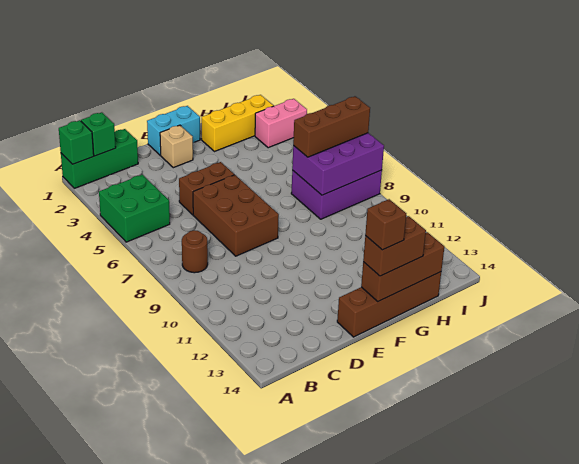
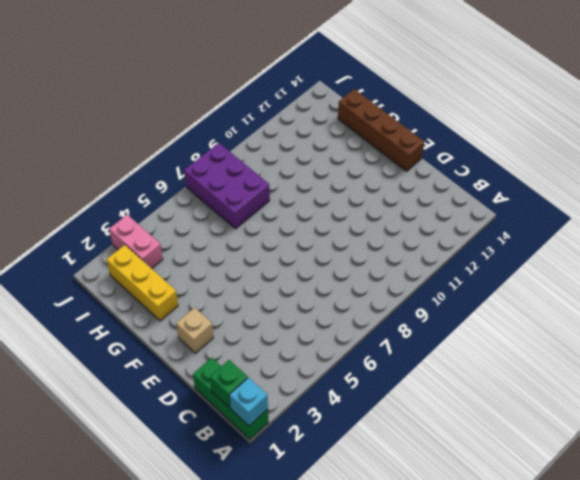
cyan brick A1 level 2 -> green brick A1 level 2
none -> green brick A4:B5 level 1
none -> brown round brick B8 level 1
none -> brown brick D5:E5 level 1

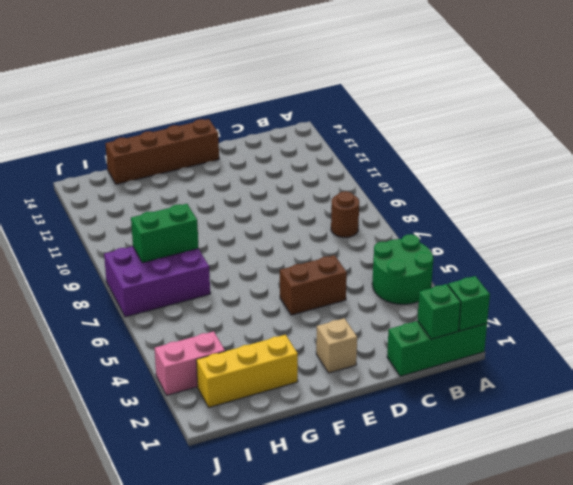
green round brick A4:B5 level 1 -> green brick A4:B5 level 1
green brick H8:I8 level 2 -> purple brick H7:J8 level 2
none -> brown brick D6:E8 level 1
none -> cyan brick E1:F1 level 1
none -> brown brick F14:H14 level 2

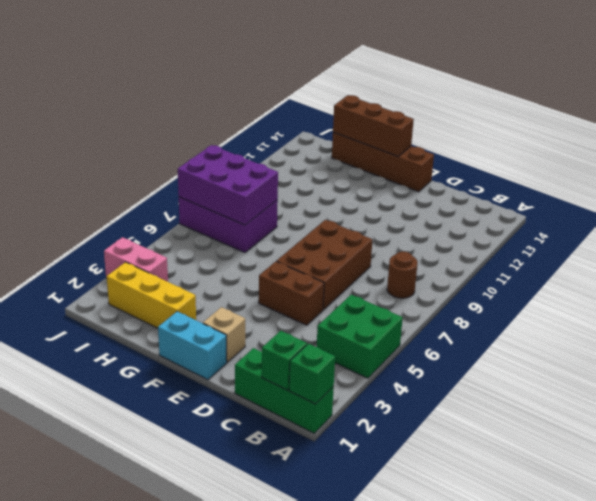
none -> brown brick F14:G14 level 3
none -> brown brick H7:J7 level 3
none -> brown brick F14 level 4

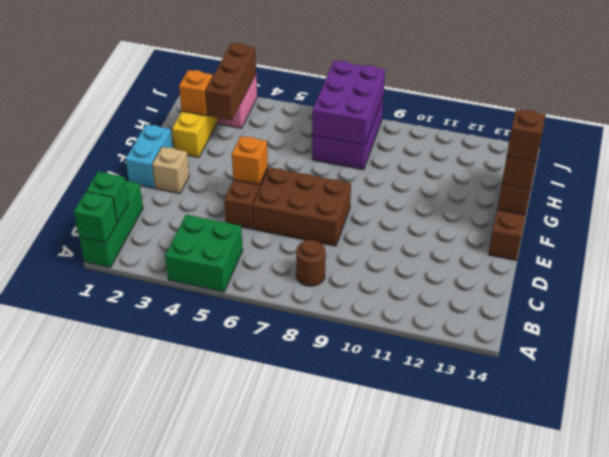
orange brick E5 level 2 -> none
orange brick H2 level 2 -> none
brown brick H3:J3 level 2 -> brown brick H7:J7 level 3

